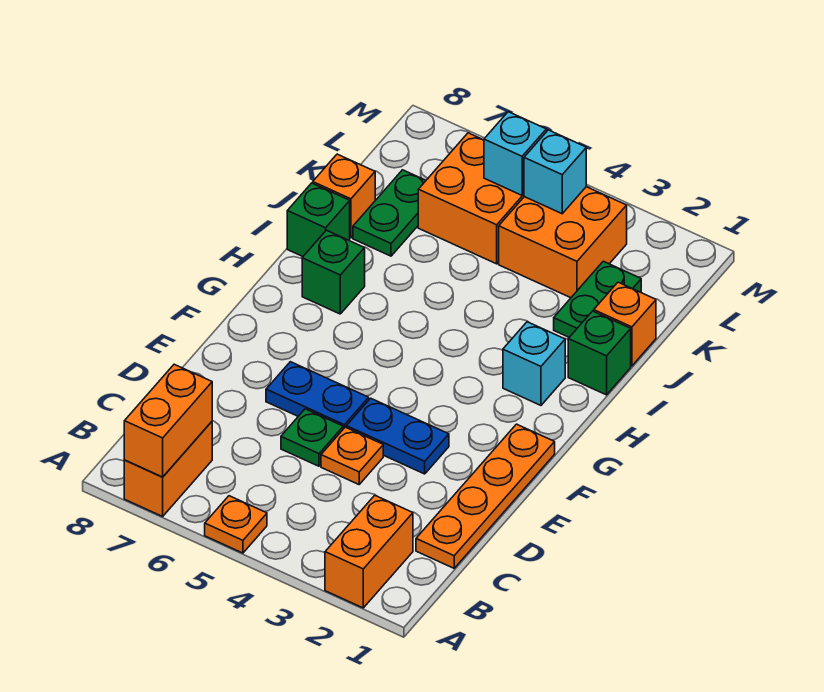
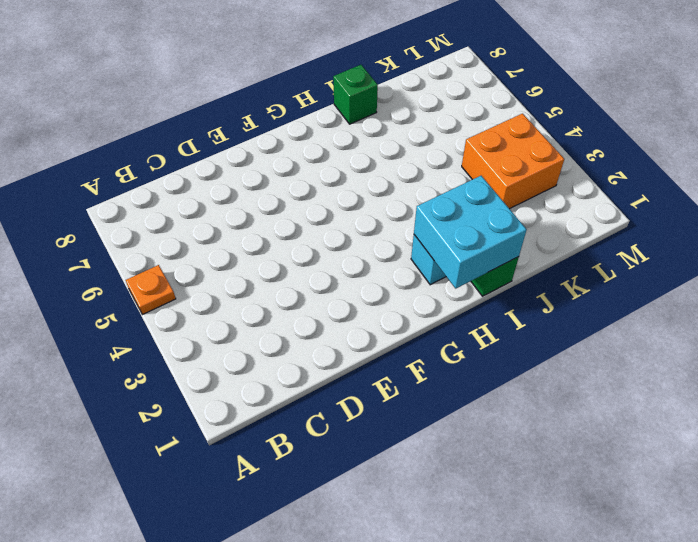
cyan brick H1:I2 level 2 -> none
none -> orange brick A2:B2 level 1
none -> orange brick A7:B7 level 1
none -> orange plate C1:F1 level 1

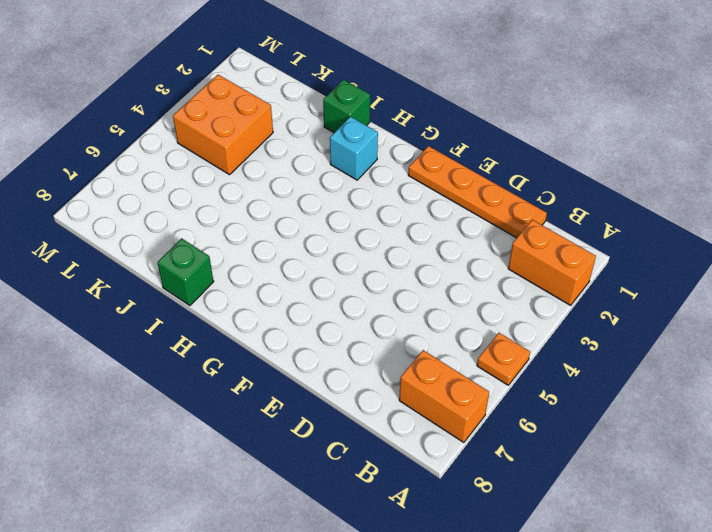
none -> orange plate D4 level 1
none -> green plate D5 level 1
none -> blue plate E3:E4 level 1

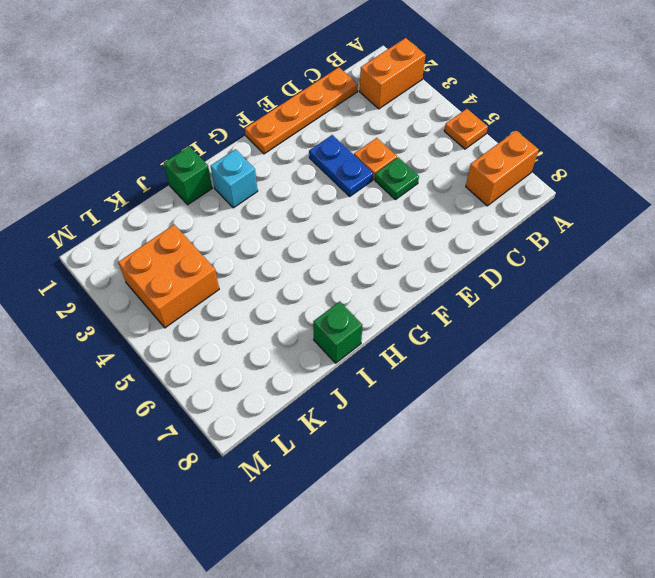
none -> blue plate E5:E6 level 1
none -> green brick H7 level 1
none -> orange brick J1 level 1

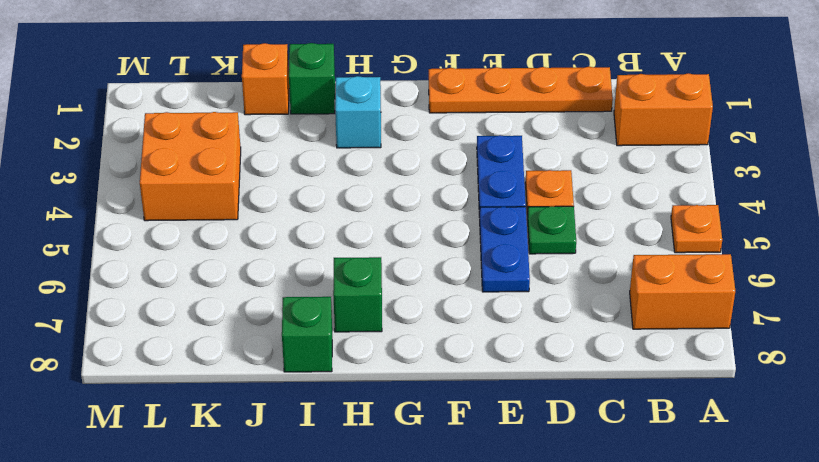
none -> green plate J2:K2 level 1
none -> green plate J7:K7 level 1
none -> orange brick J8 level 1

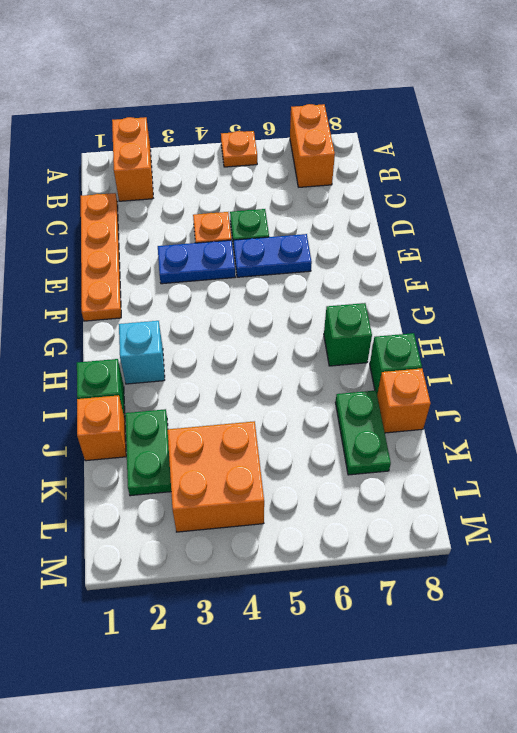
none -> orange brick K5:L6 level 1
none -> orange brick A7:B7 level 2
none -> cyan brick L4 level 2

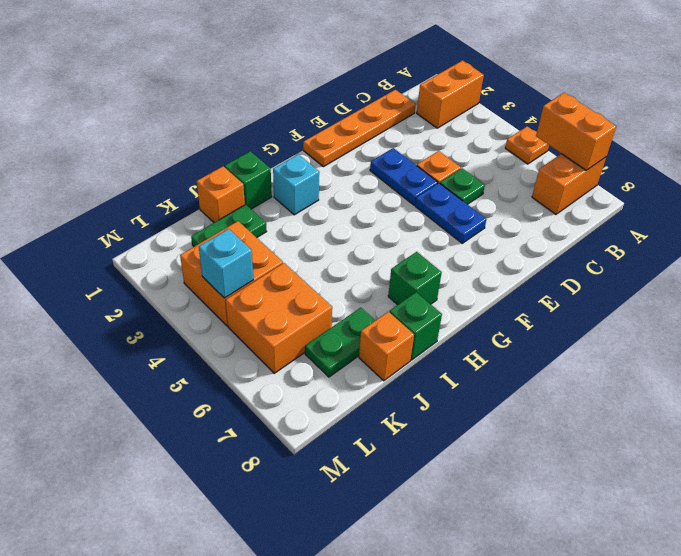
orange brick A6:A7 level 2 -> orange brick A7:B7 level 2
none -> cyan brick L5 level 2

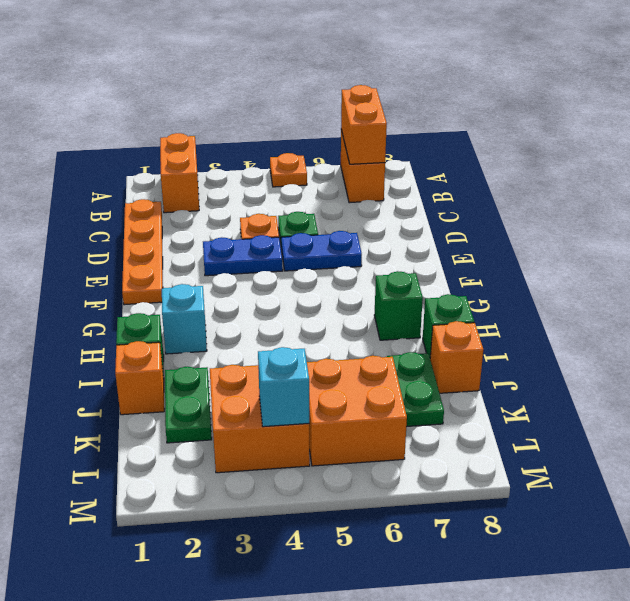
none -> cyan brick L5 level 2

